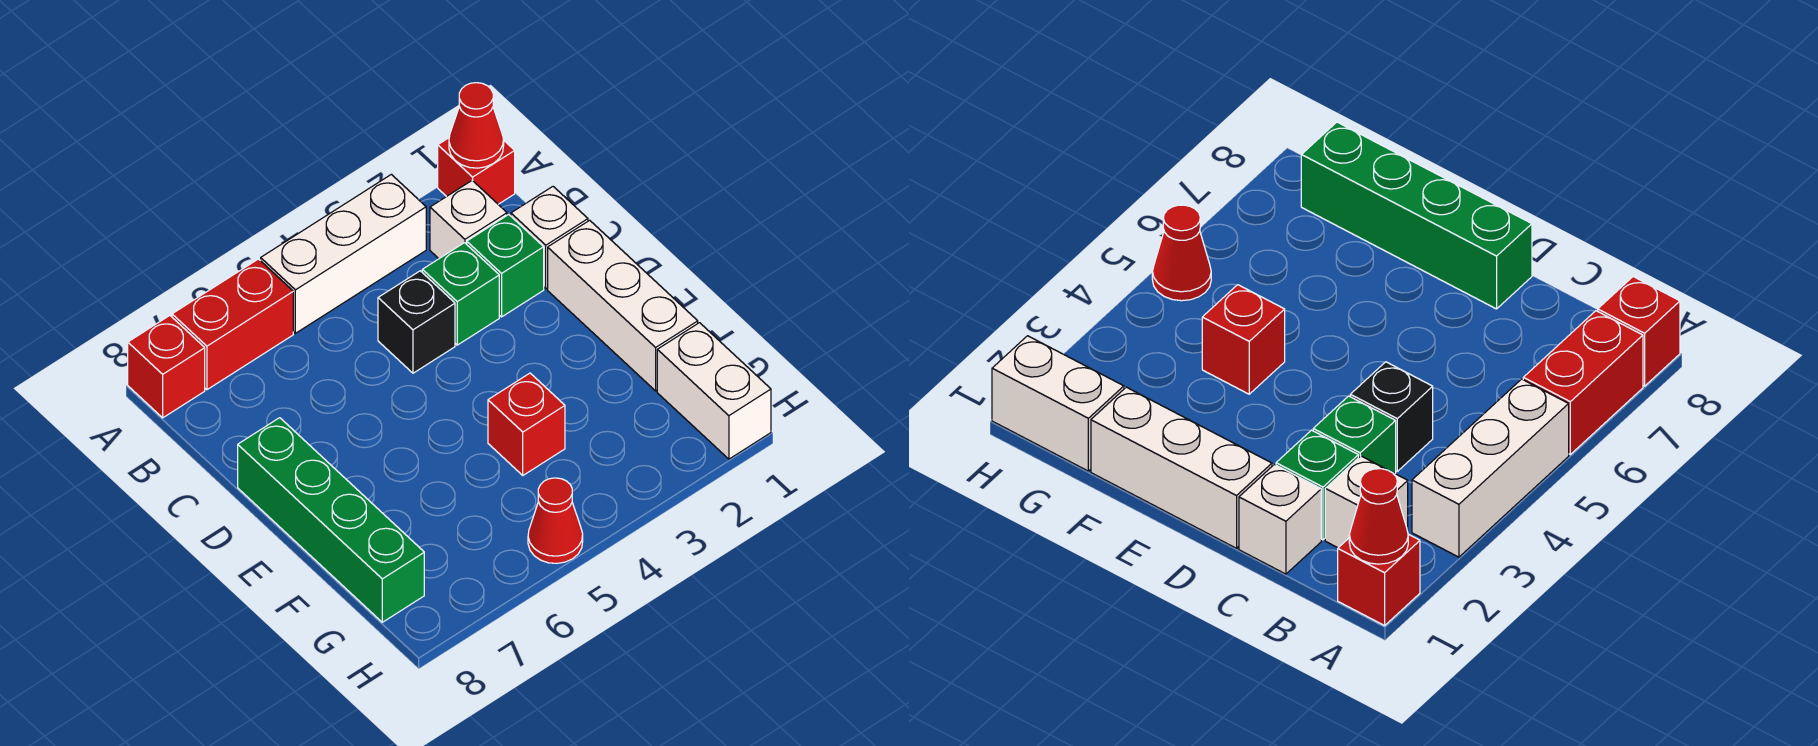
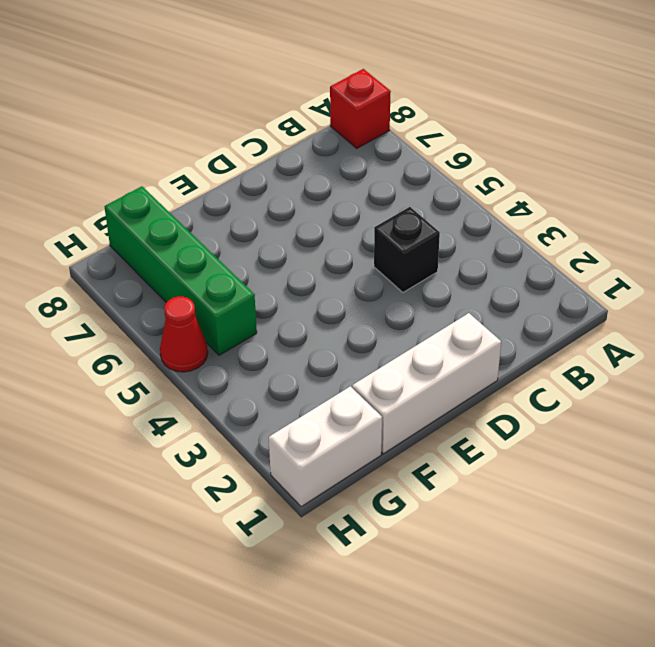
green brick G5:G8 level 1 -> green brick D8:G8 level 1
none -> red brick A1 level 1
none -> white brick A3:A5 level 1
none -> red brick A6:A7 level 1

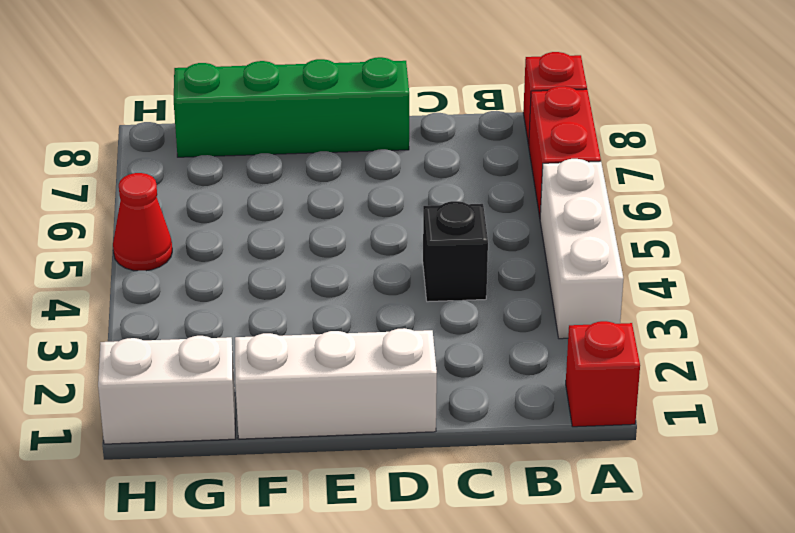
none -> white brick B2 level 1
none -> white brick C1 level 1
none -> green brick C2 level 1

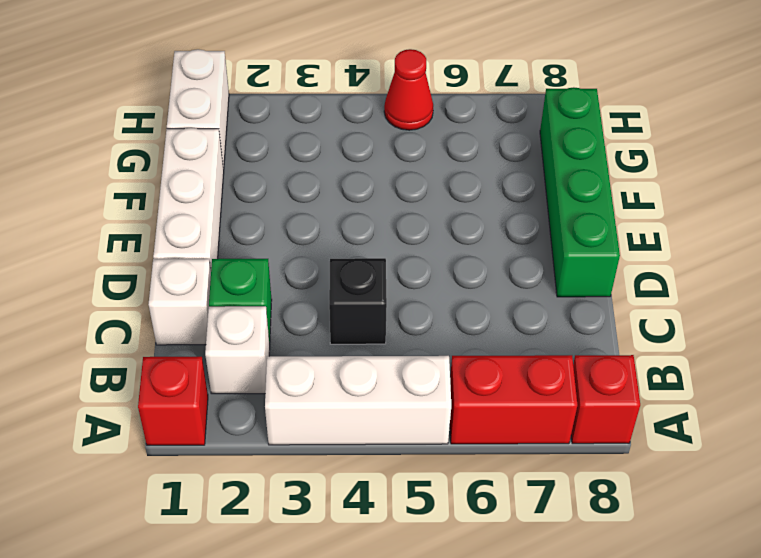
none -> green brick C3 level 1
none -> red brick F4 level 1
none -> red cone A1 level 2

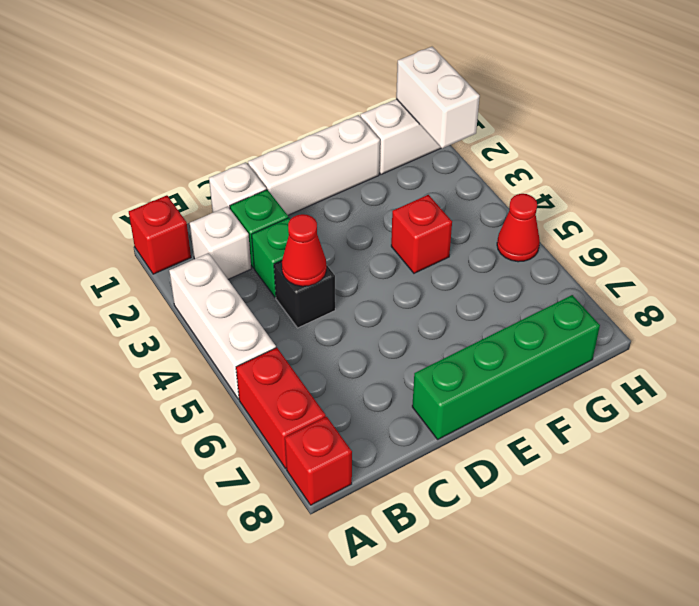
red cone C4 level 2 -> red cone A1 level 2
white brick H1:H2 level 2 -> none

